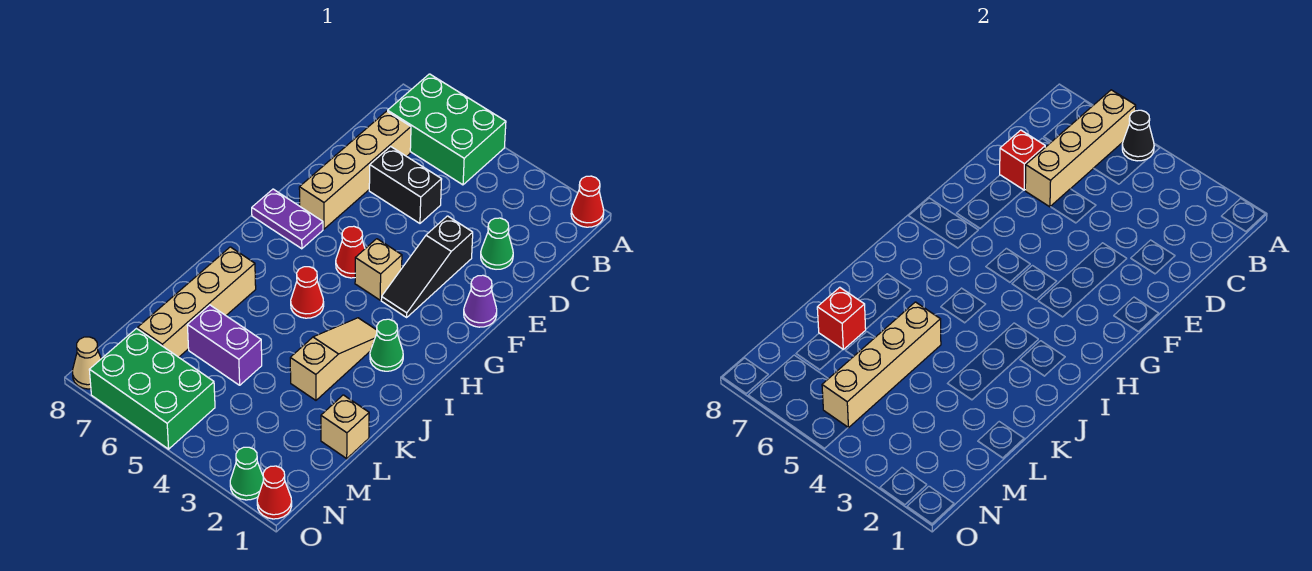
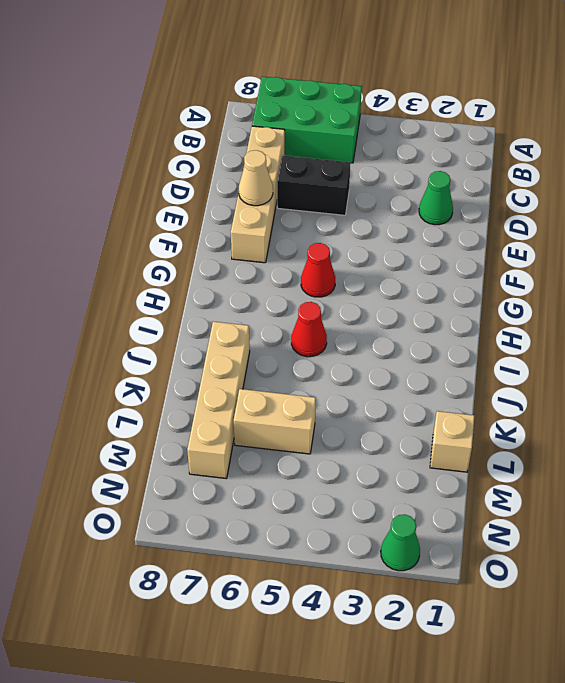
tan cone E7 level 2 -> tan cone O8 level 1
tan brick L5:L6 level 1 -> purple brick L5:L6 level 1
none -> red cone A1 level 1
none -> black slope E3:G3 level 1 top E
none -> purple cone F1 level 1

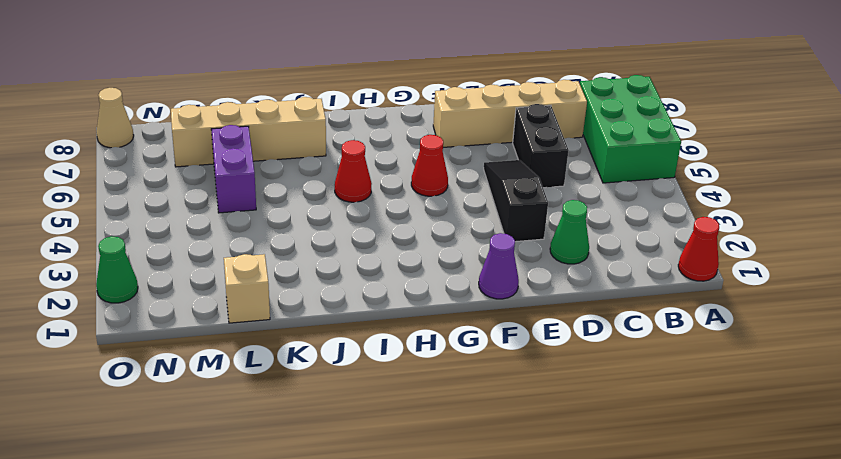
black slope E3:E5 level 1 top 3 -> black slope E3:G3 level 1 top E
none -> tan brick G4 level 1
none -> purple plate G7:G8 level 1
none -> green cone I2 level 1

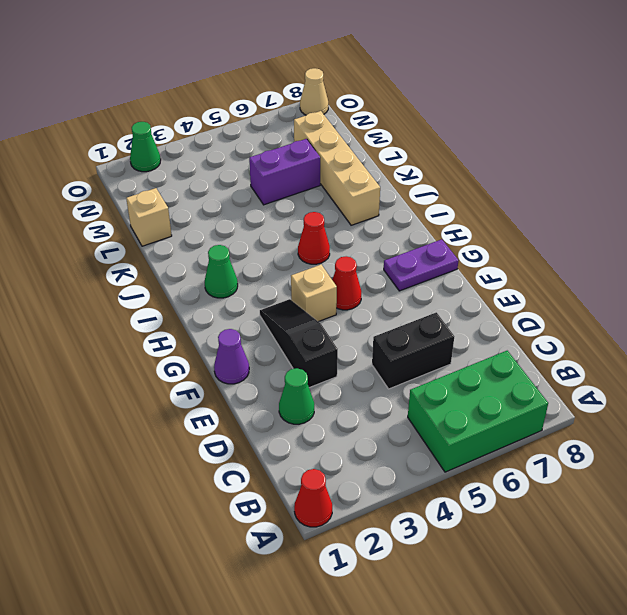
none -> tan brick C7:F7 level 1
none -> tan slope I3:K3 level 1 top K
none -> green brick N5:O7 level 1

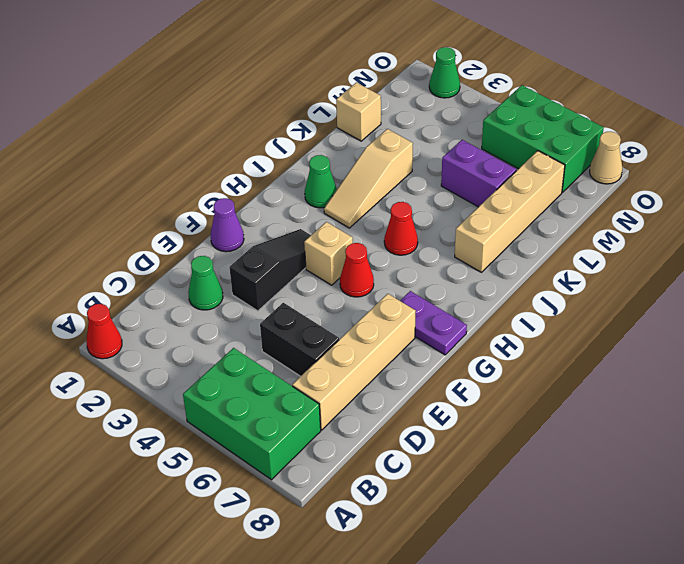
none -> red cone O1 level 1
none -> black cone A5 level 2
none -> tan brick A6:D6 level 2

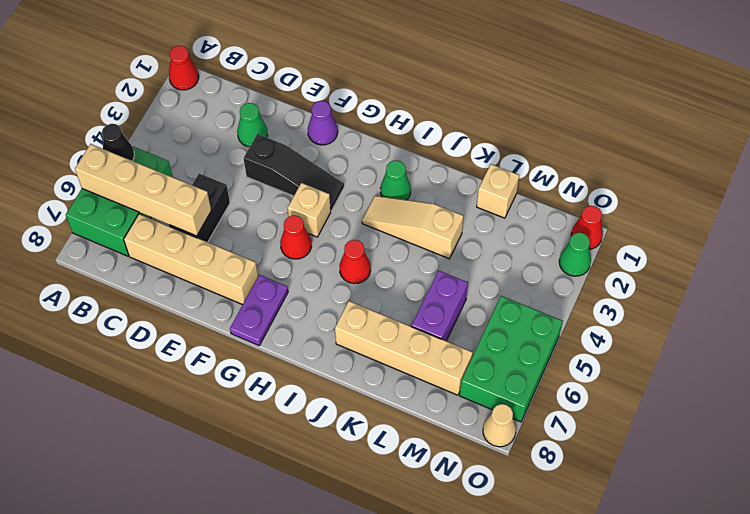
none -> red brick D7 level 2
none -> tan brick K5:N5 level 2
none -> red brick L7 level 2

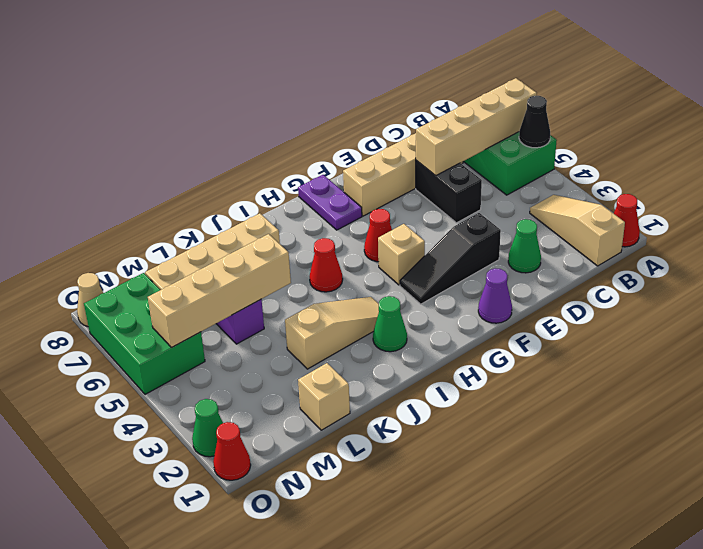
tan slope B1:B3 level 1 top 1 -> none
none -> red brick D7 level 2
none -> red brick L7 level 2

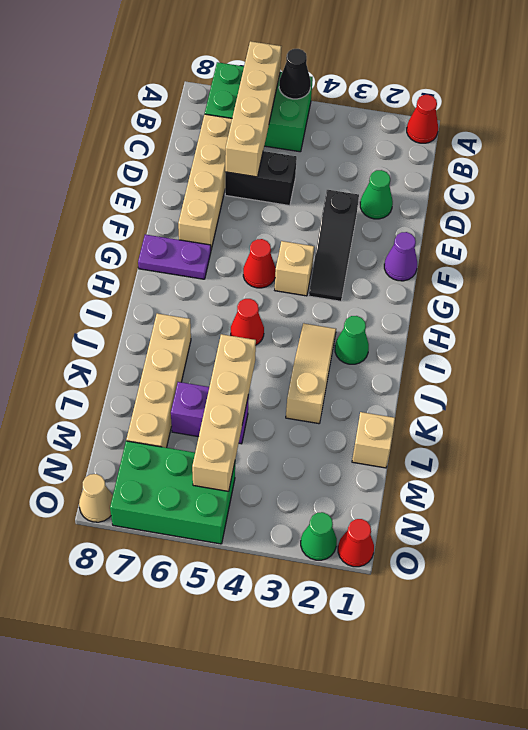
none -> red brick D7 level 2
none -> red brick L7 level 2

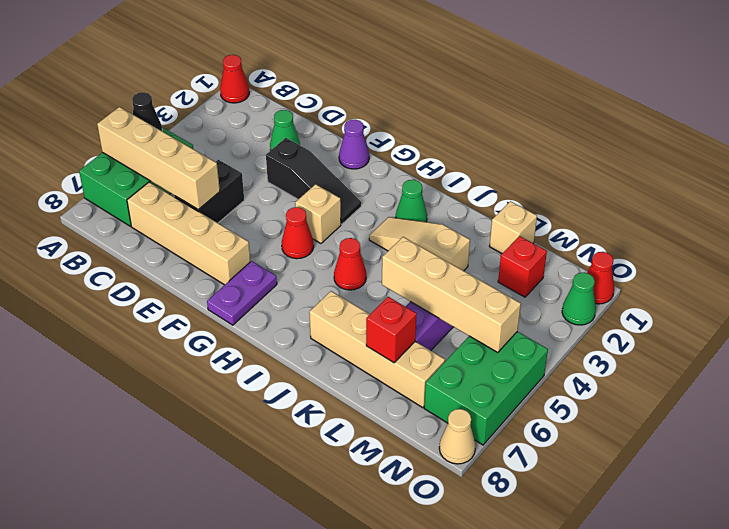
red brick M2 level 1 -> red brick D7 level 2

